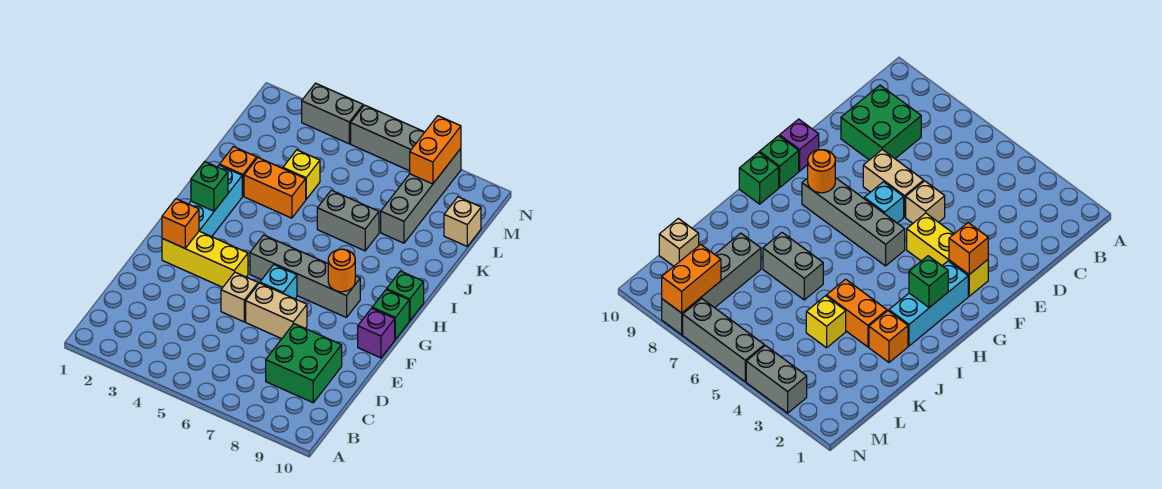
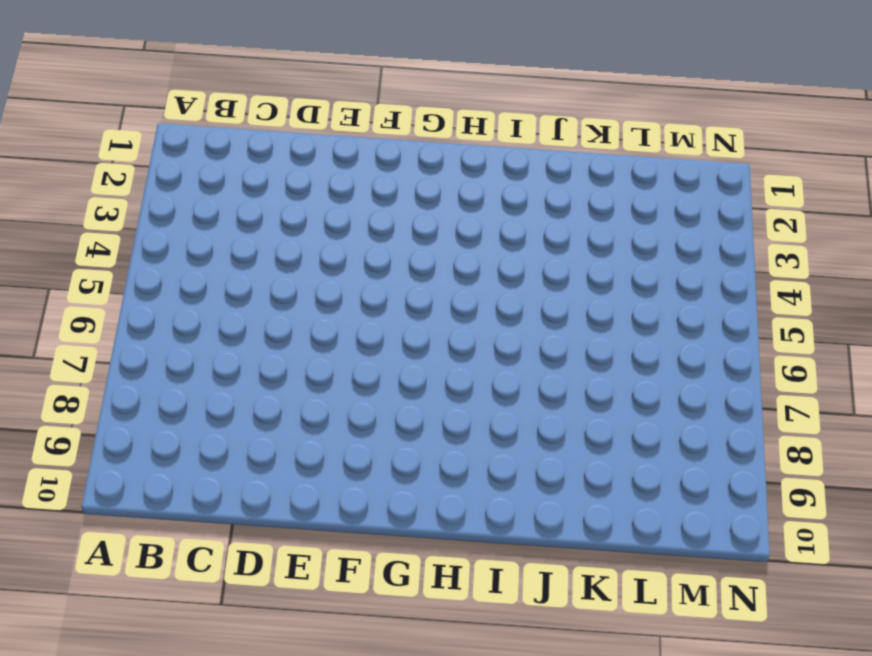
none -> green brick C8:D9 level 1
none -> tan brick E5 level 1
none -> tan brick E6:E7 level 1

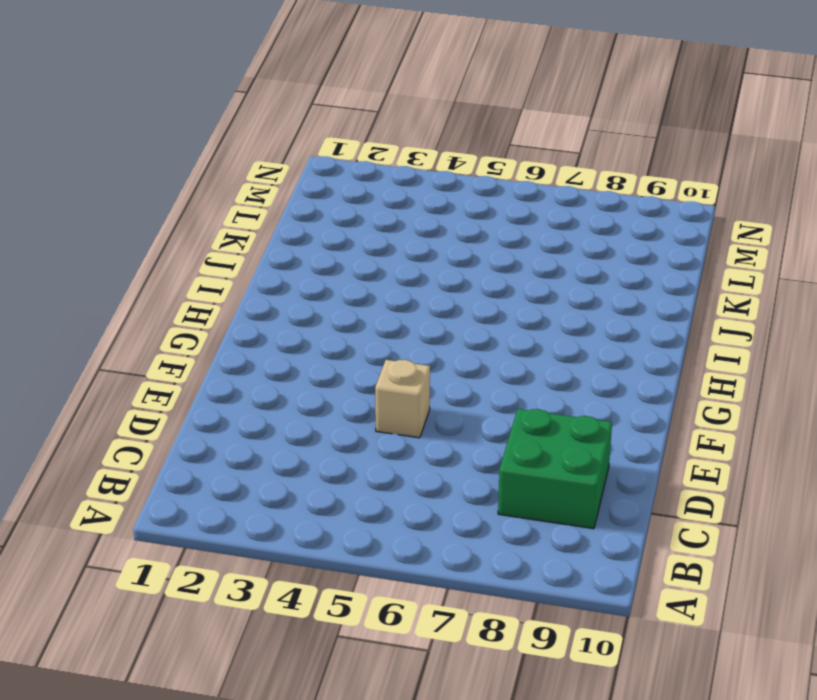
none -> tan brick E6:E7 level 1
none -> yellow brick F2:F4 level 1
none -> cyan brick F6 level 1

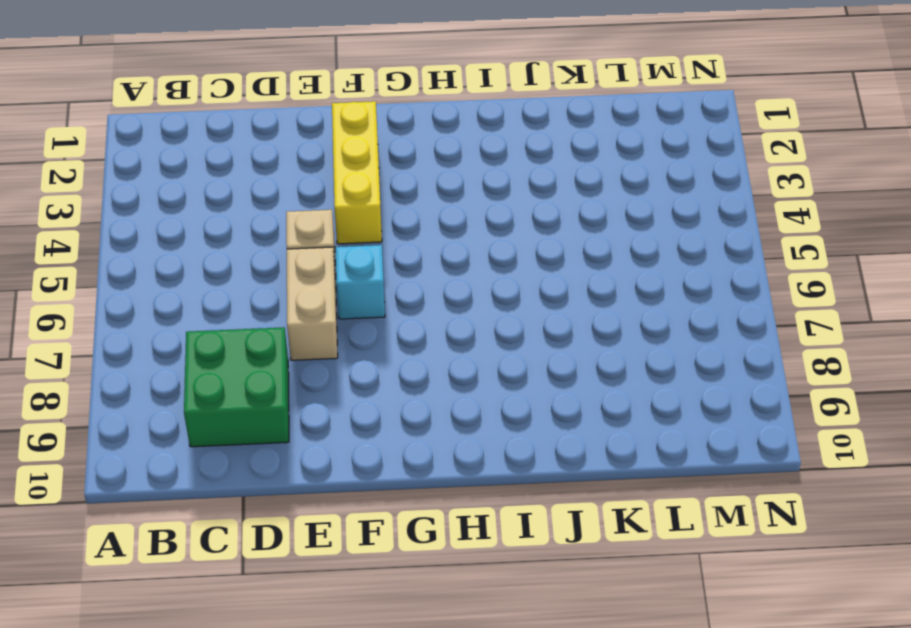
none -> purple brick F10 level 1
none -> cyan brick G2:I2 level 1
none -> grey brick G5:G8 level 1

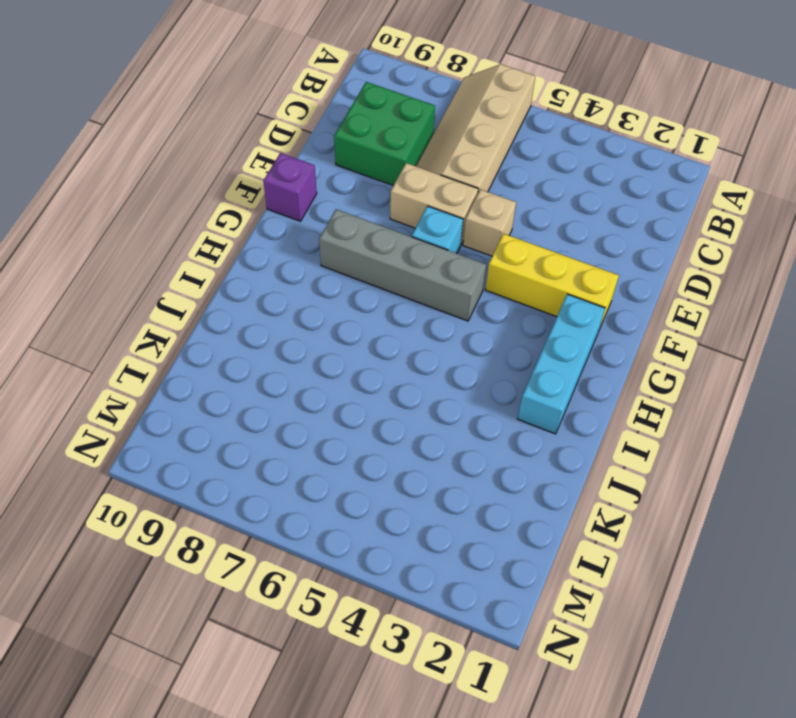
tan slope A6:D7 level 1 top 6 -> none
none -> green brick G10 level 1
none -> green brick H10 level 1
none -> orange brick J2 level 1

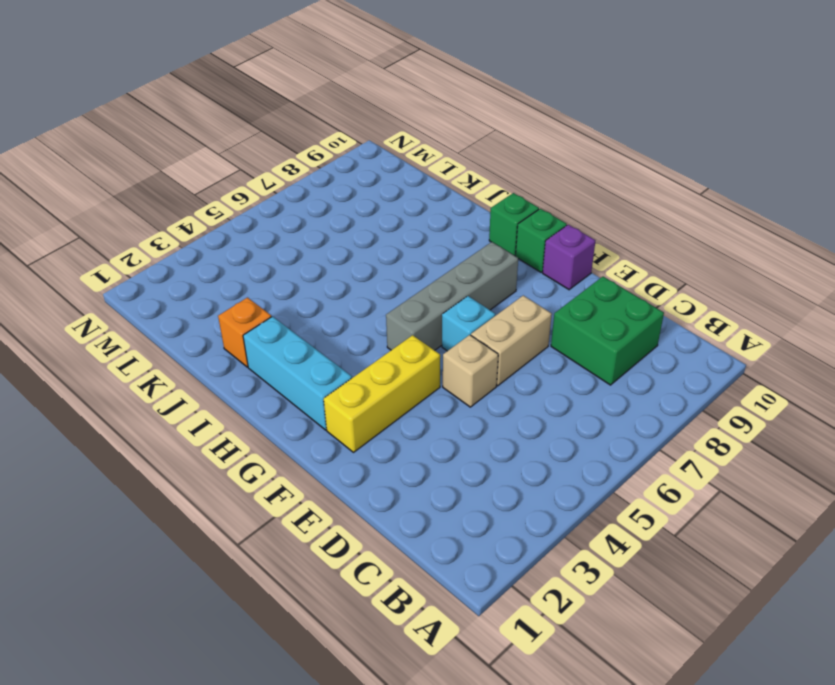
none -> orange brick J3:J4 level 1
none -> grey brick J6:J7 level 1
none -> yellow brick K4 level 1

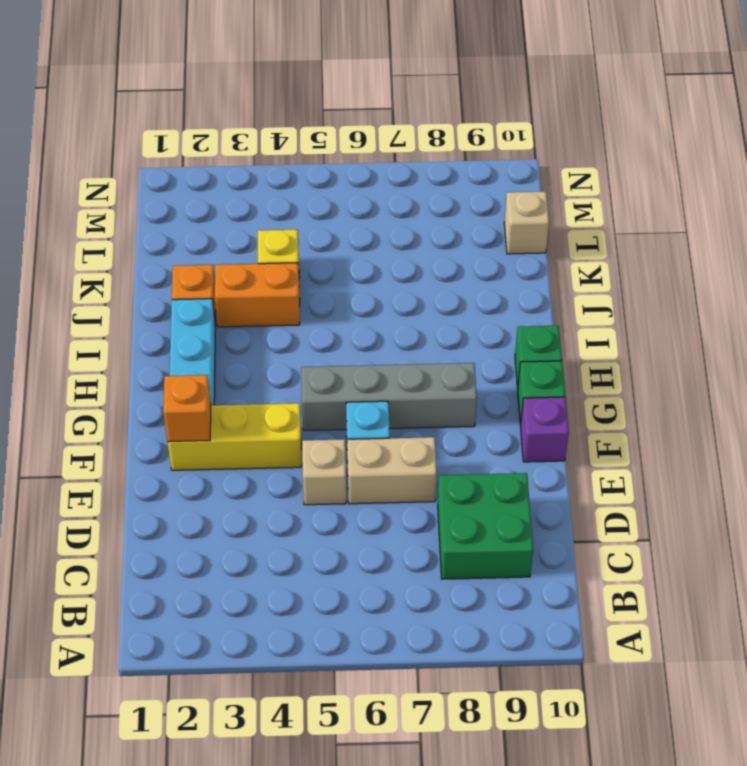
none -> grey brick J6:J7 level 1
none -> grey brick K8:N8 level 1
none -> grey brick N3:N4 level 1

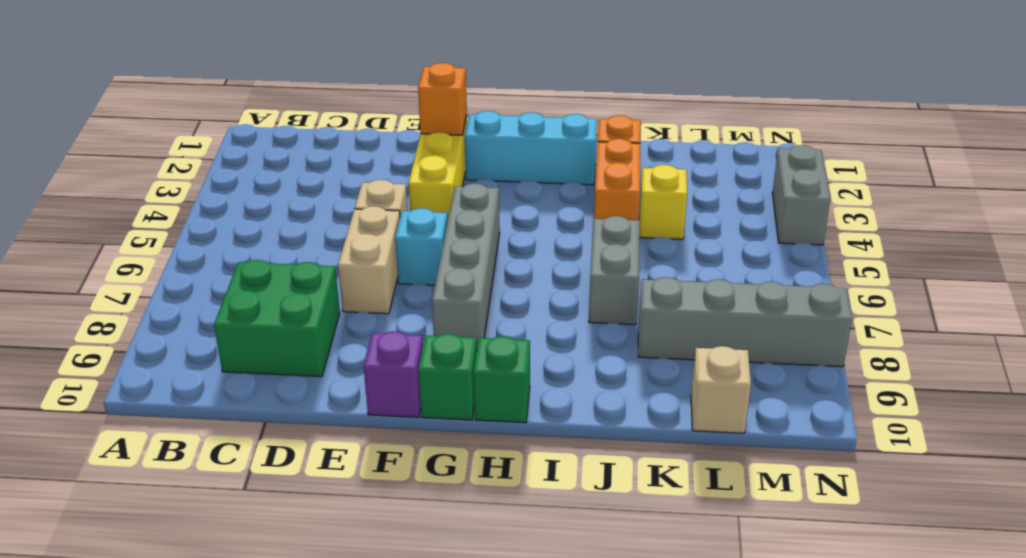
none -> grey brick N5:N7 level 1
none -> orange round brick G8 level 2
none -> green brick H2 level 2

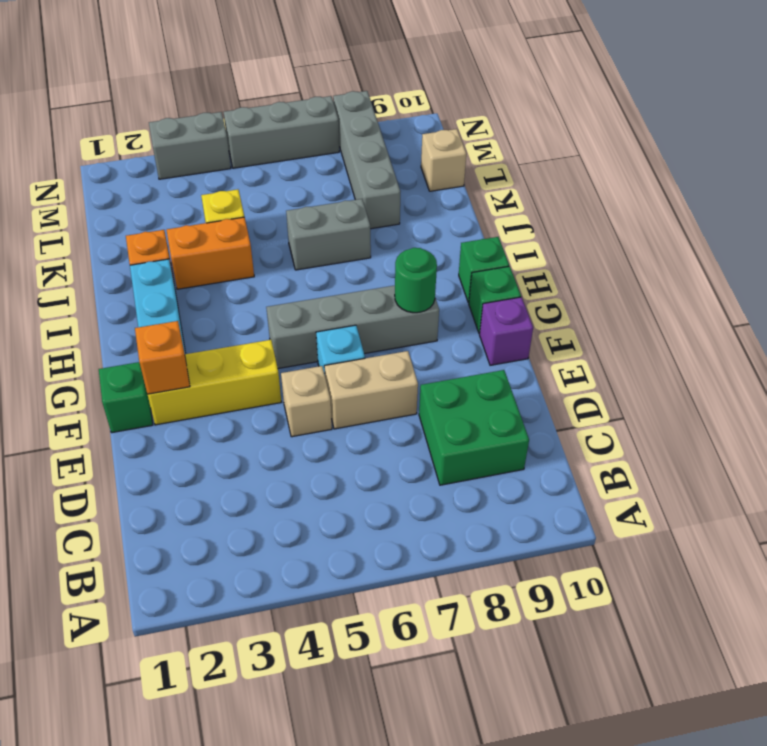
green brick F1 level 1 -> green brick H2 level 2
green round brick G8 level 2 -> orange round brick G8 level 2
none -> orange brick M8:N8 level 2

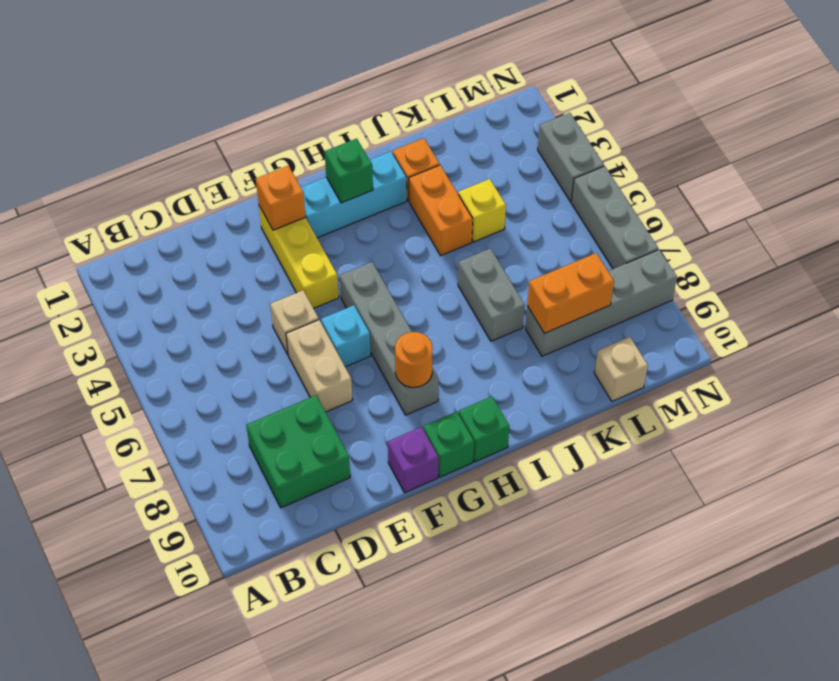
orange brick K8:L8 level 2 -> orange brick M8:N8 level 2

